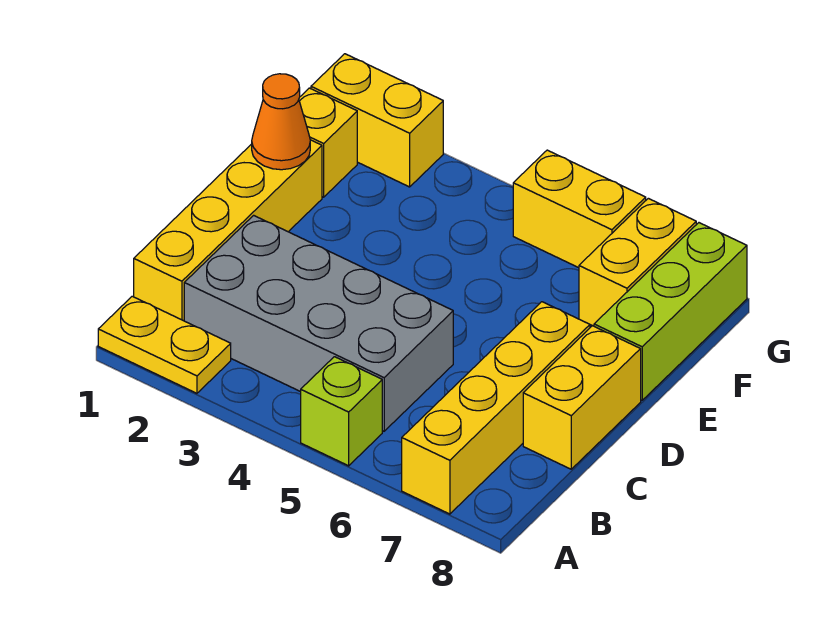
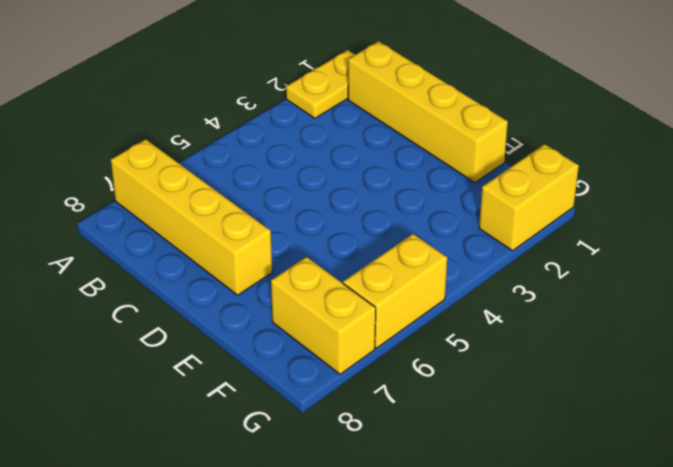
none -> lime brick A5 level 1
none -> grey brick B2:C5 level 1
none -> yellow brick C8:D8 level 1

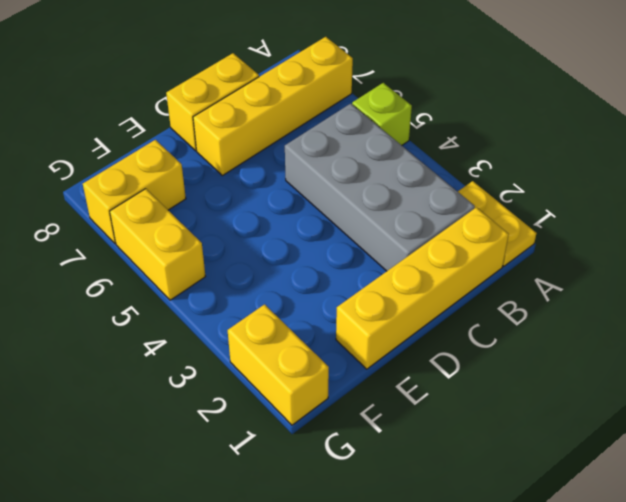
none -> lime brick E8:G8 level 1
none -> yellow brick F1 level 1
none -> orange cone E1 level 2

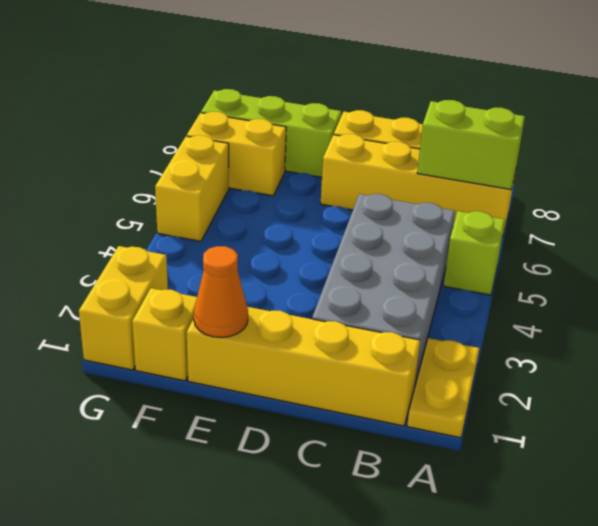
lime brick A7:B7 level 2 -> none

